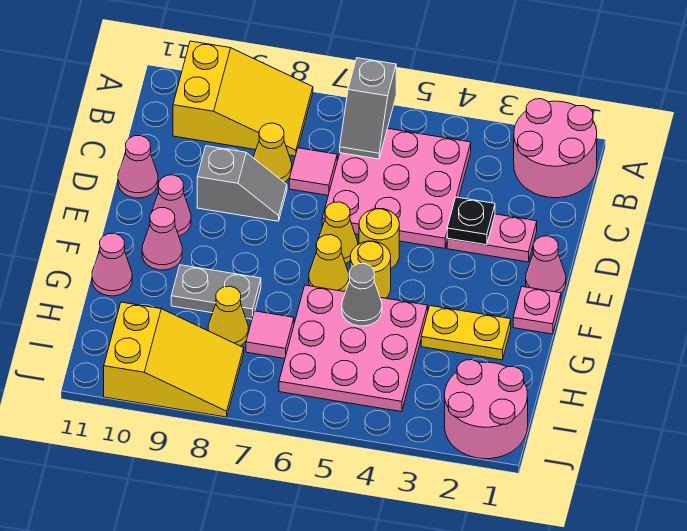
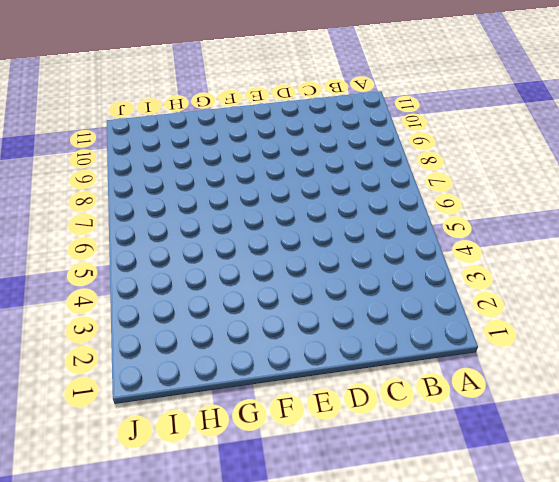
none -> pink round brick A1:B2 level 1
none -> yellow slope A8:B10 level 1 top 10
none -> pink plate B4:D6 level 1

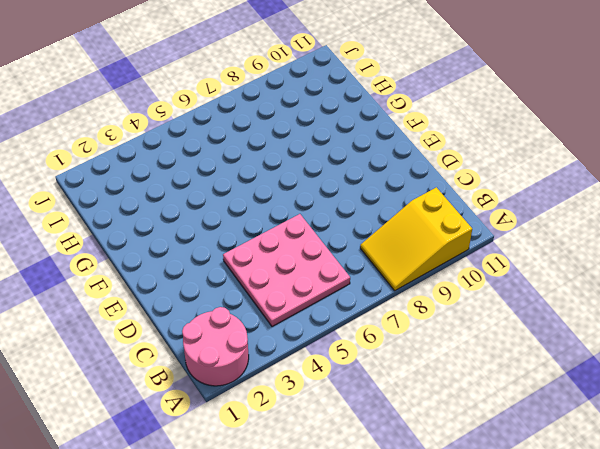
none -> pink tile C7 level 1
none -> yellow cone C8 level 1
none -> pink plate D2:D3 level 1

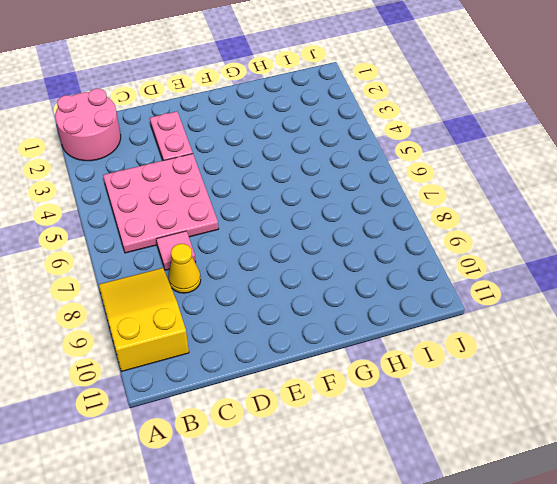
none -> grey slope D8:D9 level 1 top 9
none -> pink cone D11 level 1
none -> pink cone E1 level 1

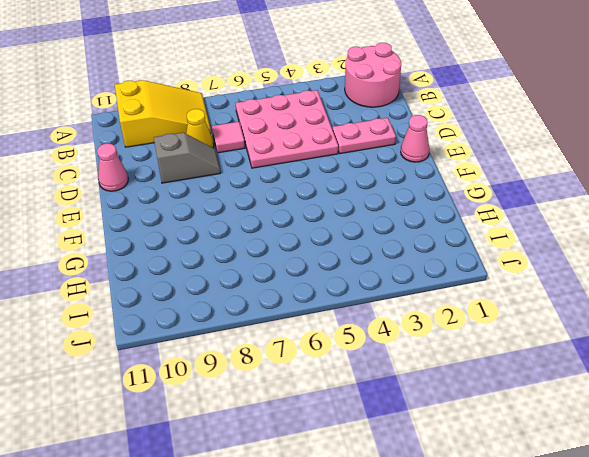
none -> yellow round brick E5 level 1
none -> yellow cone E6 level 1
none -> pink cone E10 level 1

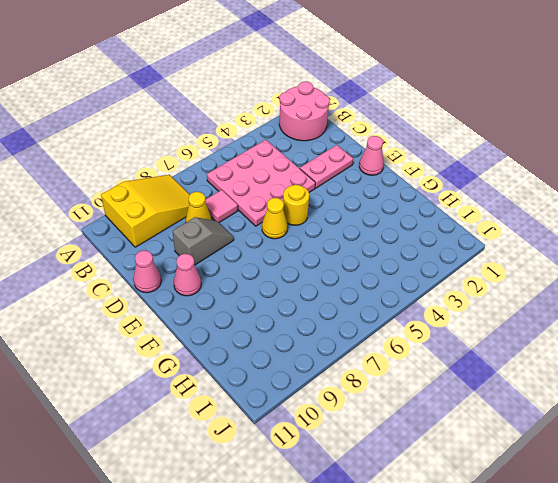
none -> pink plate F1 level 1
none -> yellow round brick F5 level 1
none -> yellow cone F6 level 1

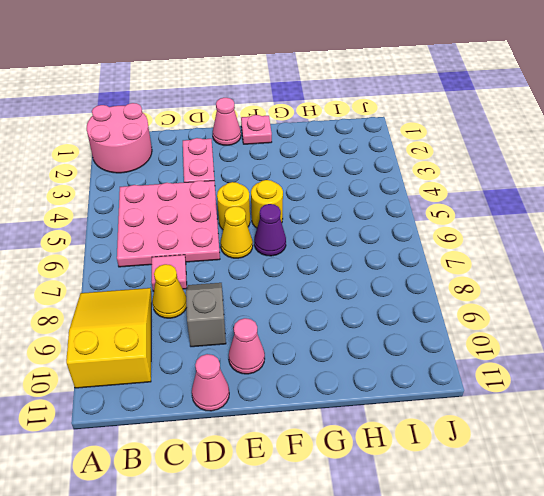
purple cone F6 level 1 -> yellow cone F6 level 1
none -> pink cone F10 level 1
none -> yellow plate G2:G3 level 1
none -> pink plate G4:I6 level 1

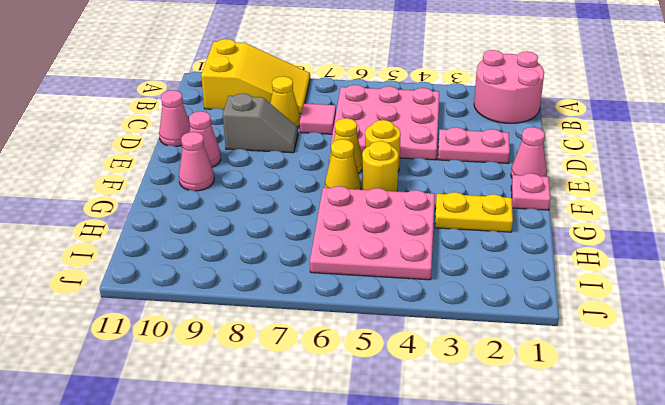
none -> grey plate G8:G9 level 1
none -> pink cone G11 level 1
none -> pink tile H7 level 1

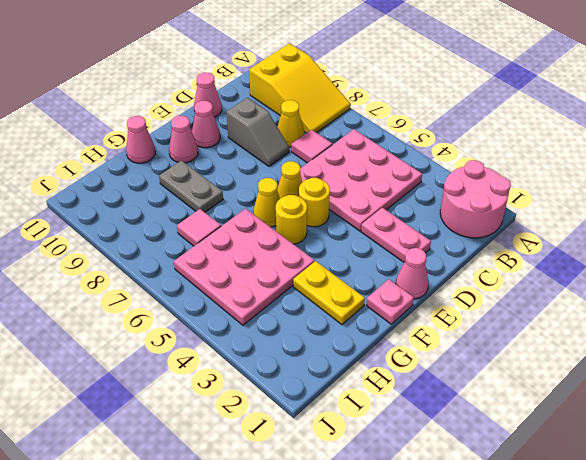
none -> yellow cone H8 level 1
none -> pink round brick I1:J2 level 1
none -> yellow slope I8:J10 level 1 top 10

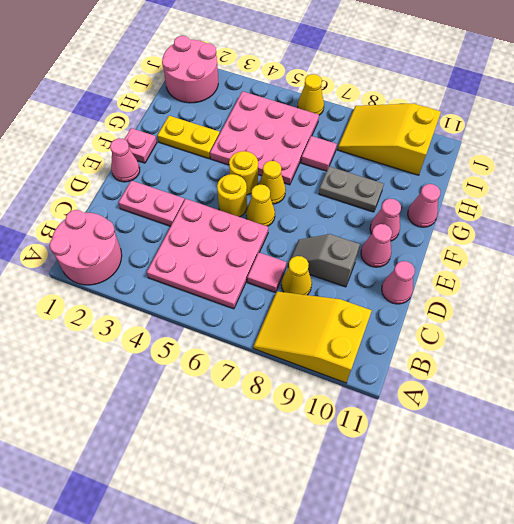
yellow cone J6 level 1 -> yellow cone H8 level 1
none -> grey slope A6:B6 level 2 top A
none -> black plate D3 level 2
none -> grey cone G5 level 2

